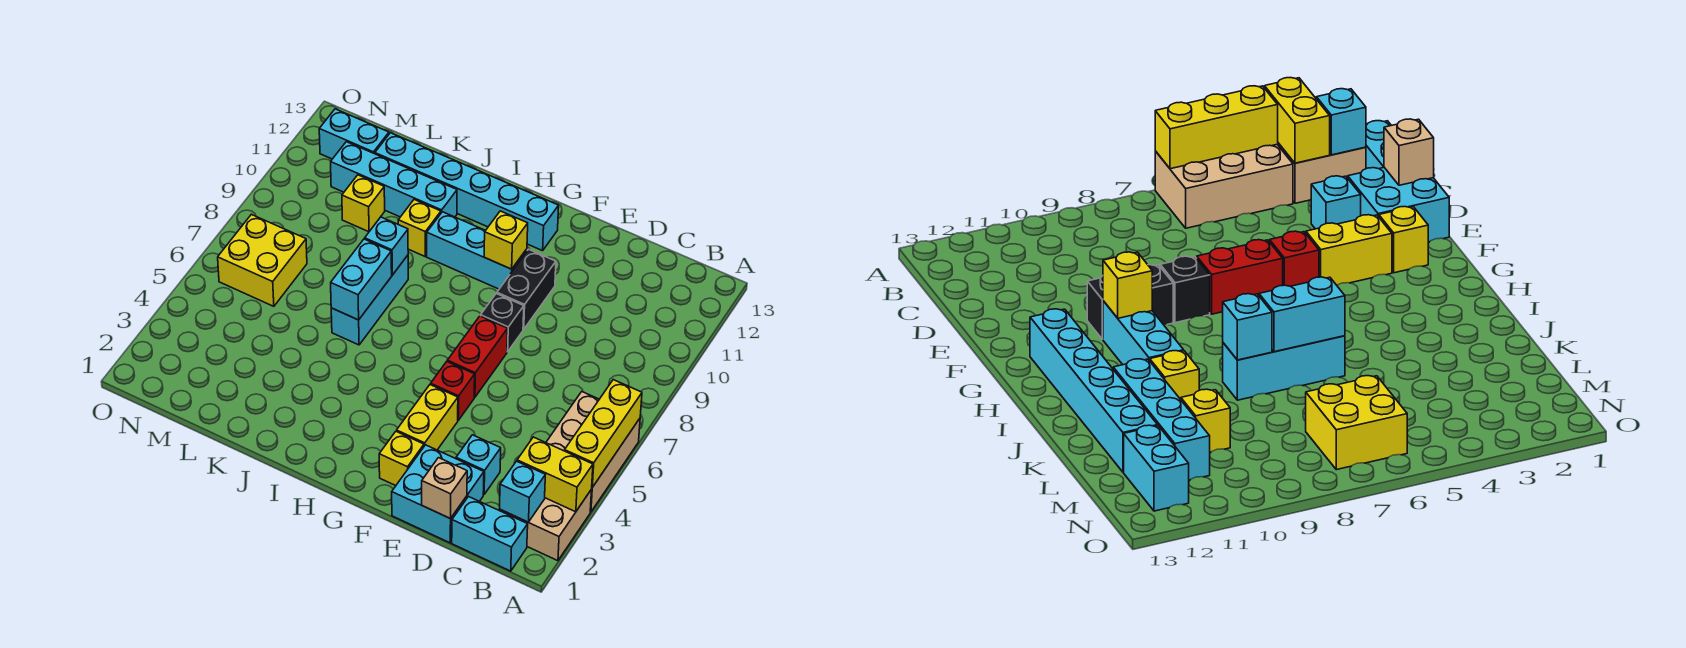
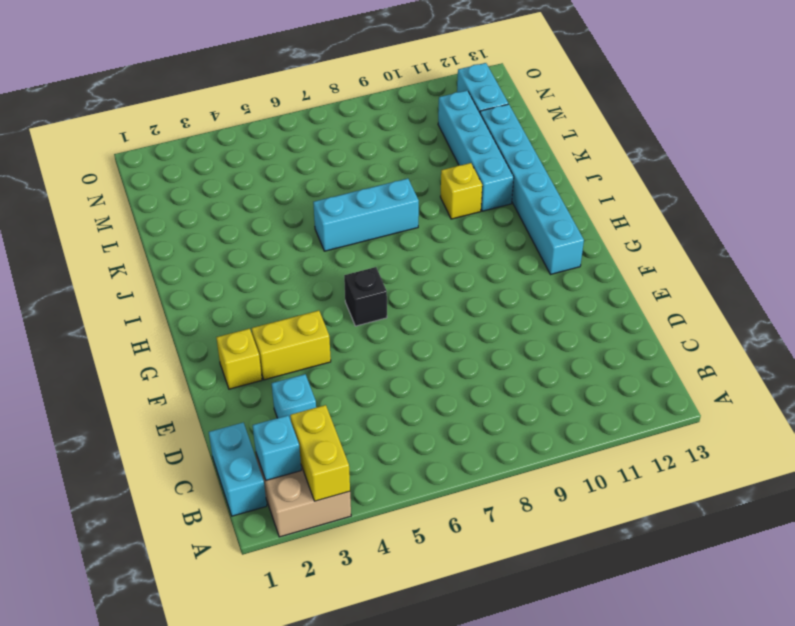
black brick G6 level 1 -> black brick F8 level 1
none -> tan brick A4:B6 level 1
none -> cyan brick D1:E2 level 1
none -> red brick F5 level 1

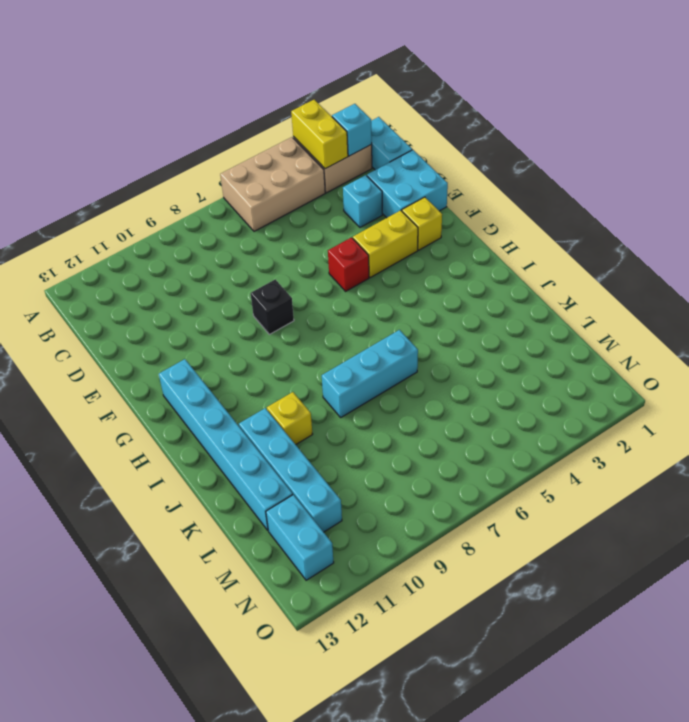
none -> red brick F6:F7 level 1
none -> black brick F9:F10 level 1
none -> cyan brick G10:I10 level 1

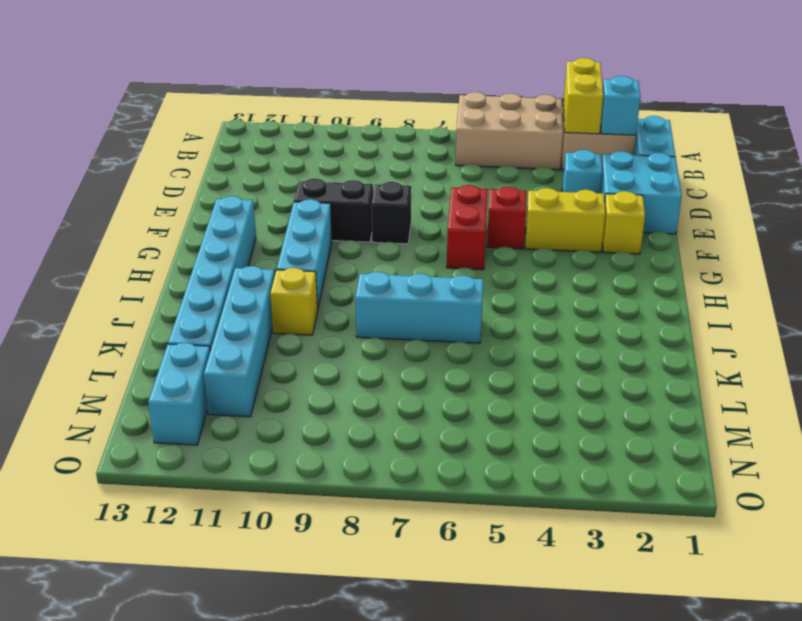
red brick F6:G6 level 1 -> red brick F6:F7 level 1
none -> yellow brick L10 level 1
none -> yellow brick M6:N7 level 1
none -> yellow brick A4:A6 level 2

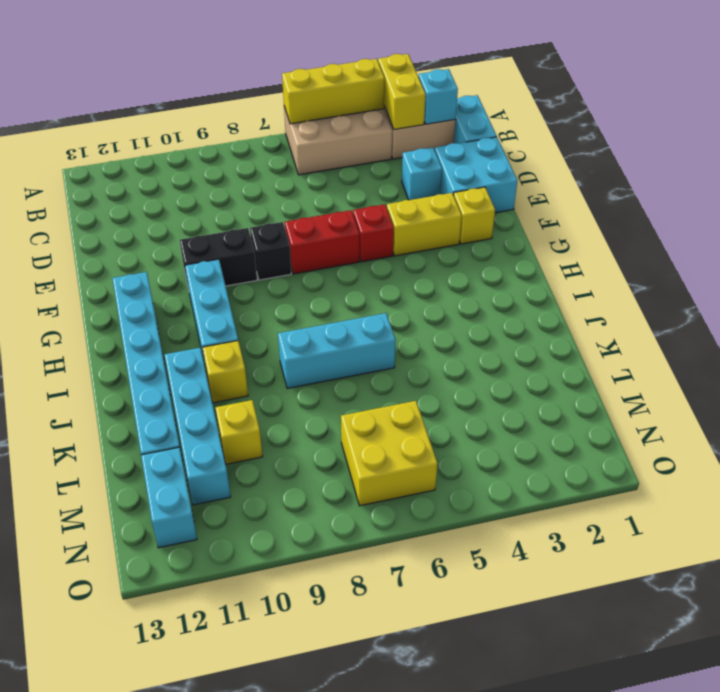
none -> tan brick D1 level 2
none -> yellow brick G10 level 2
none -> cyan brick J6:J7 level 2

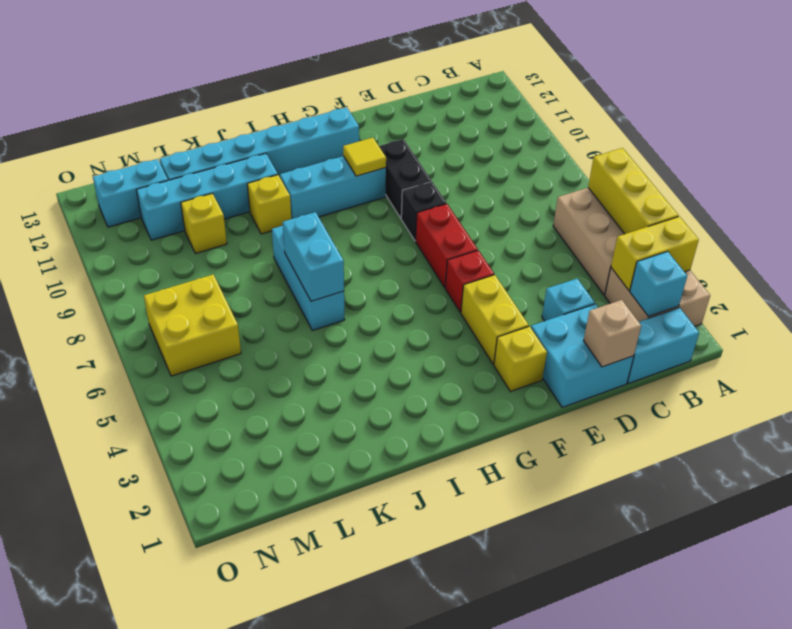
yellow tile G10 level 2 -> yellow brick G10 level 2
none -> cyan brick J8 level 2

